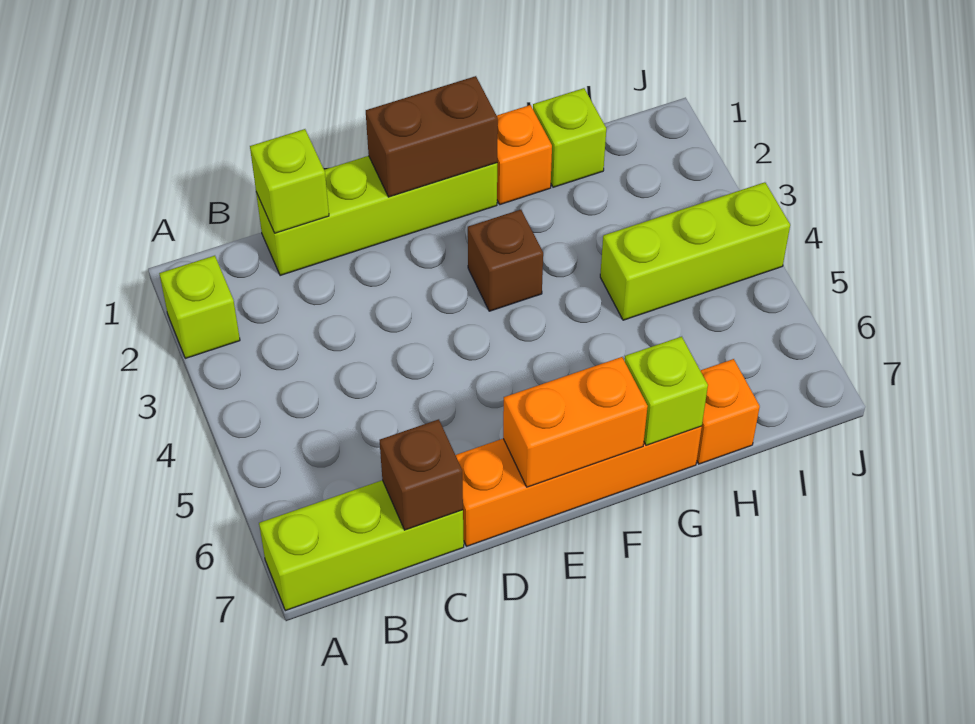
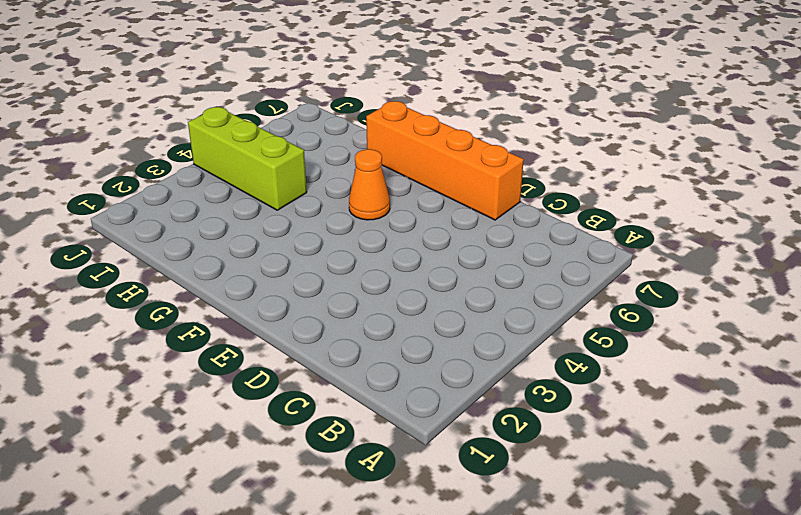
orange cone F5 level 1 -> none
none -> lime brick A2 level 1
none -> lime brick A7:C7 level 1
none -> lime brick C1:F1 level 1

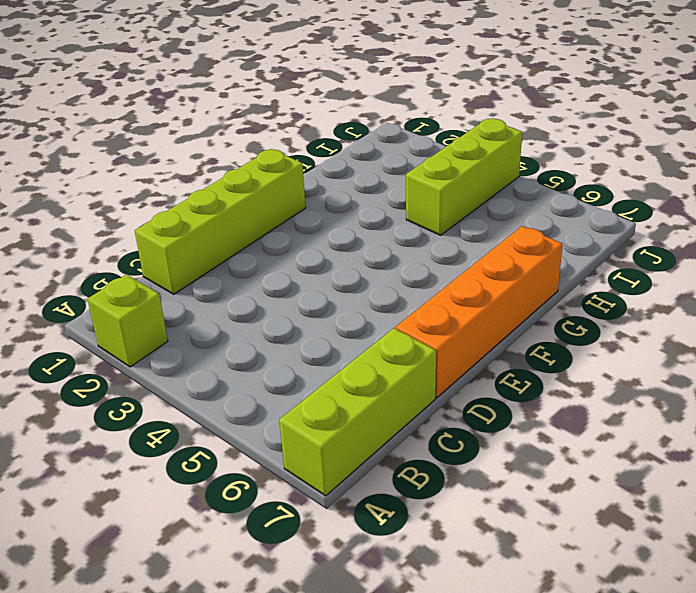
none -> brown brick F3 level 1
none -> orange brick G1 level 1
none -> lime brick H1 level 1

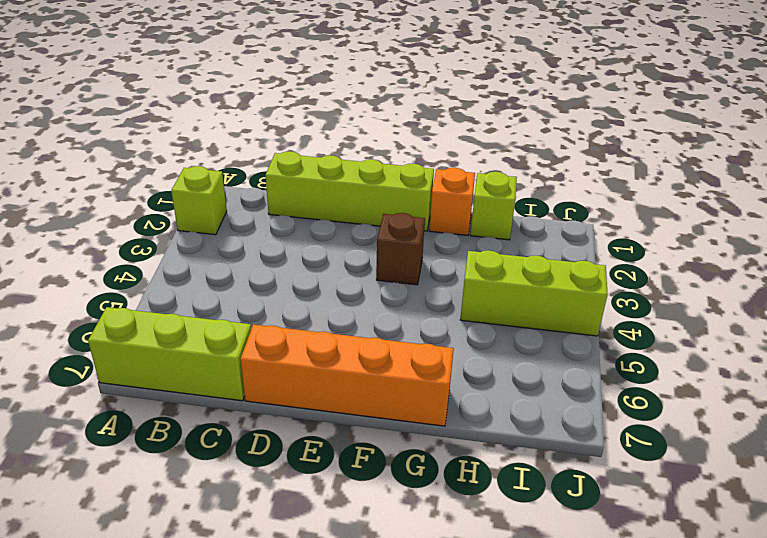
none -> orange brick H7 level 1
none -> lime brick C1 level 2
none -> brown brick C7 level 2

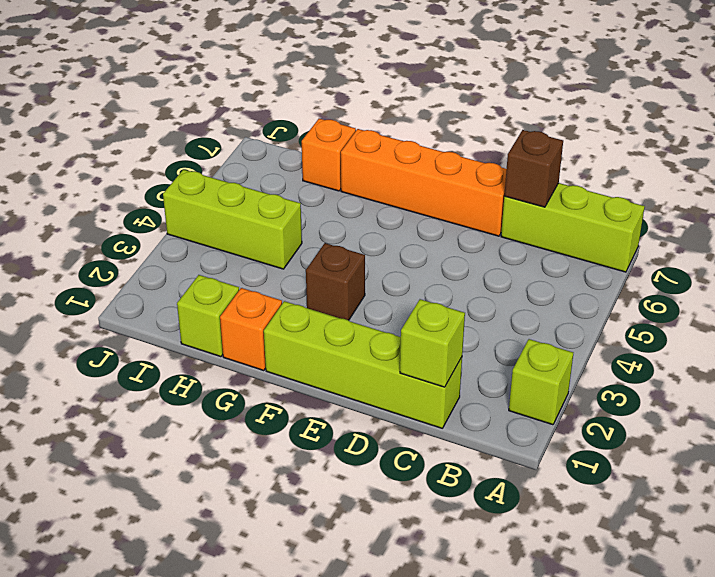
none -> brown brick E1:F1 level 2
none -> orange brick E7:F7 level 2
none -> lime brick G7 level 2

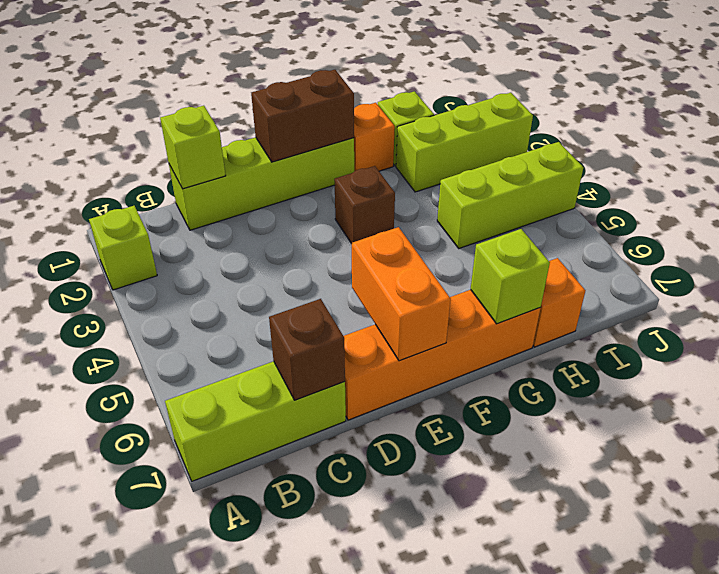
orange brick E6:E7 level 2 -> orange brick E7:F7 level 2
lime brick H2:J2 level 1 -> none

